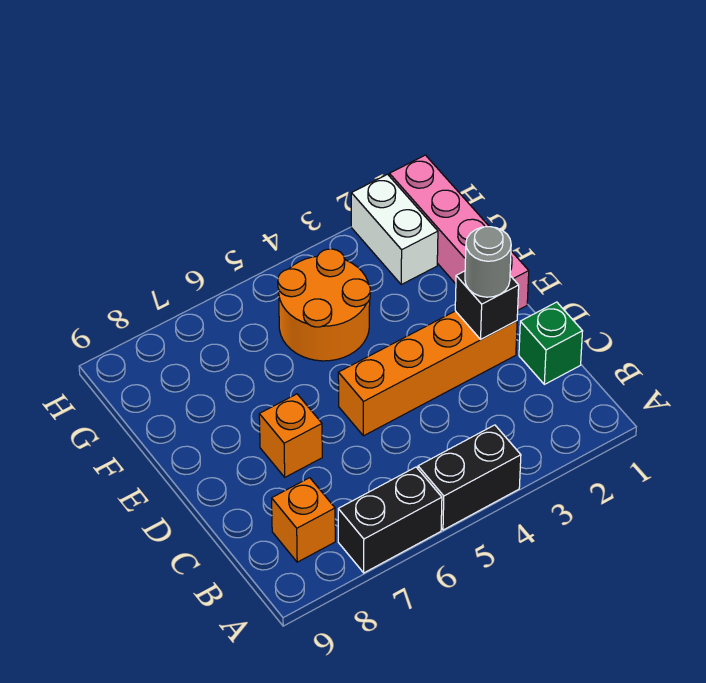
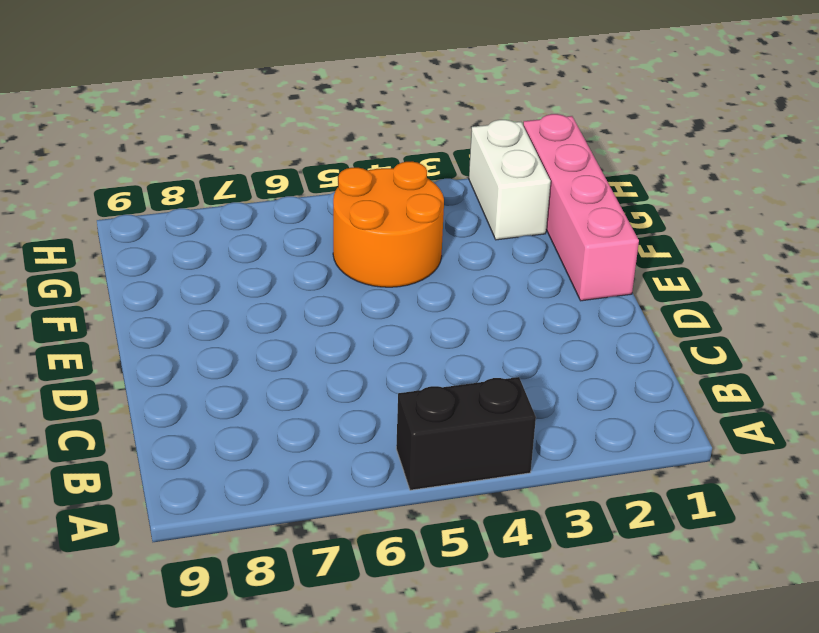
none -> black brick A6:A7 level 1
none -> orange brick B8 level 1

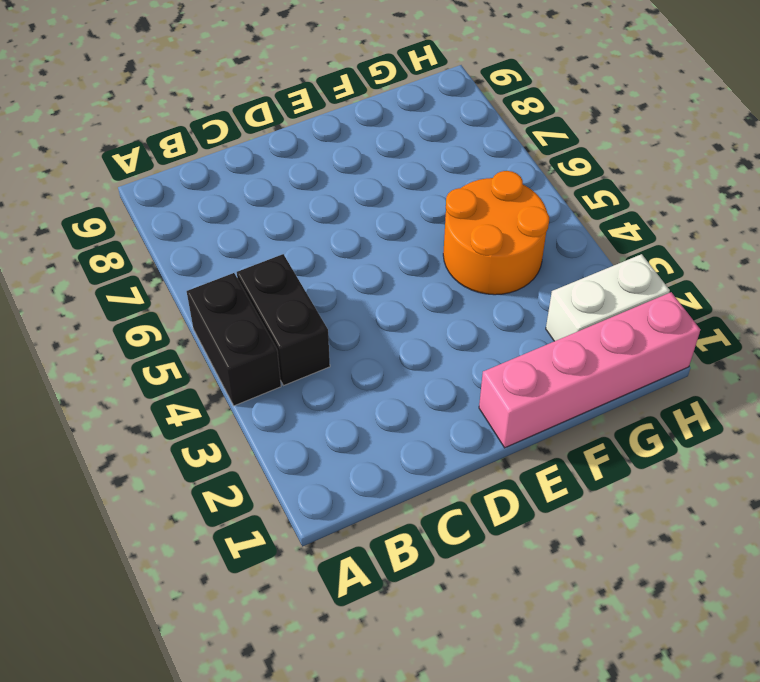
black brick B4:B5 level 1 -> black brick A6:A7 level 1
none -> orange brick B8 level 1
none -> green brick C1 level 1

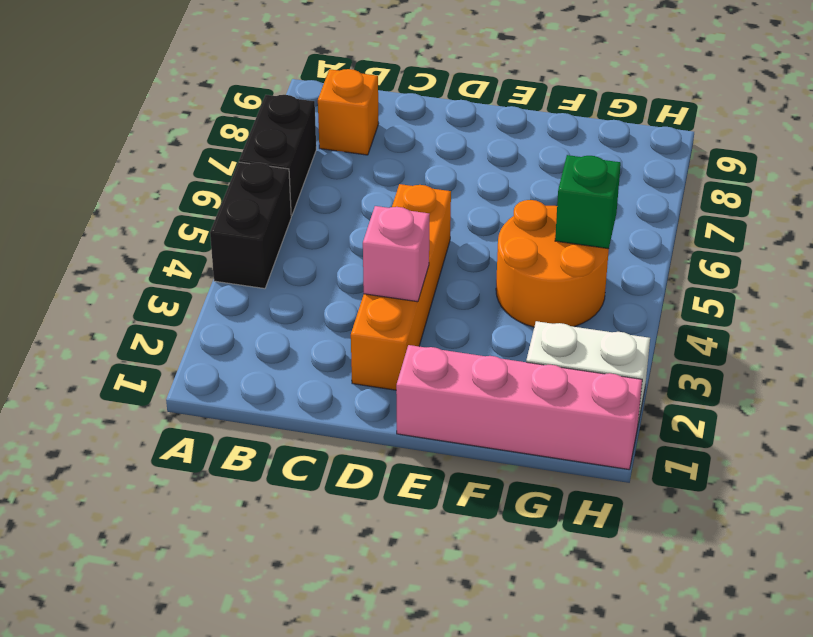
pink brick D3 level 2 -> none
green brick G5 level 2 -> green brick C1 level 1
none -> orange brick D7 level 1
none -> black brick D2 level 2

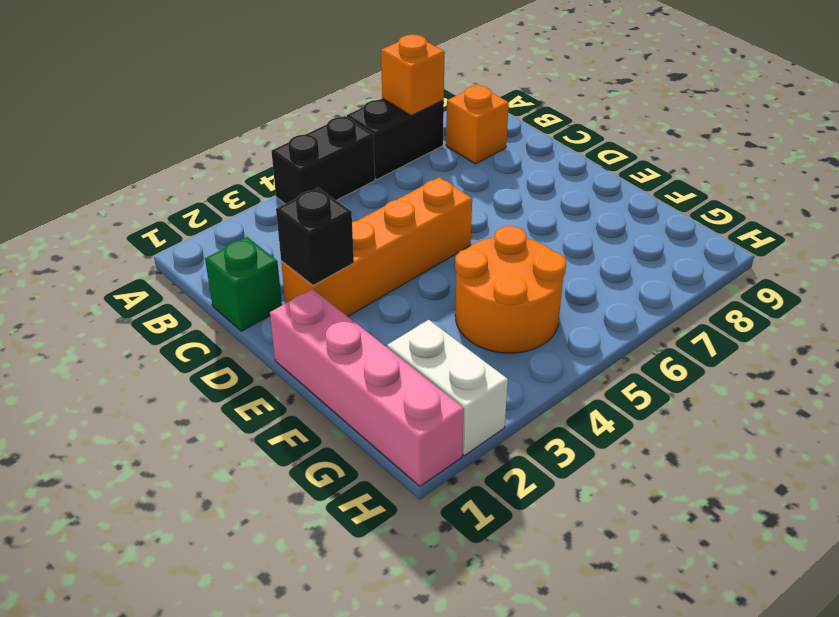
orange brick A7 level 2 -> orange brick D7 level 1
none -> grey round brick D2 level 3

